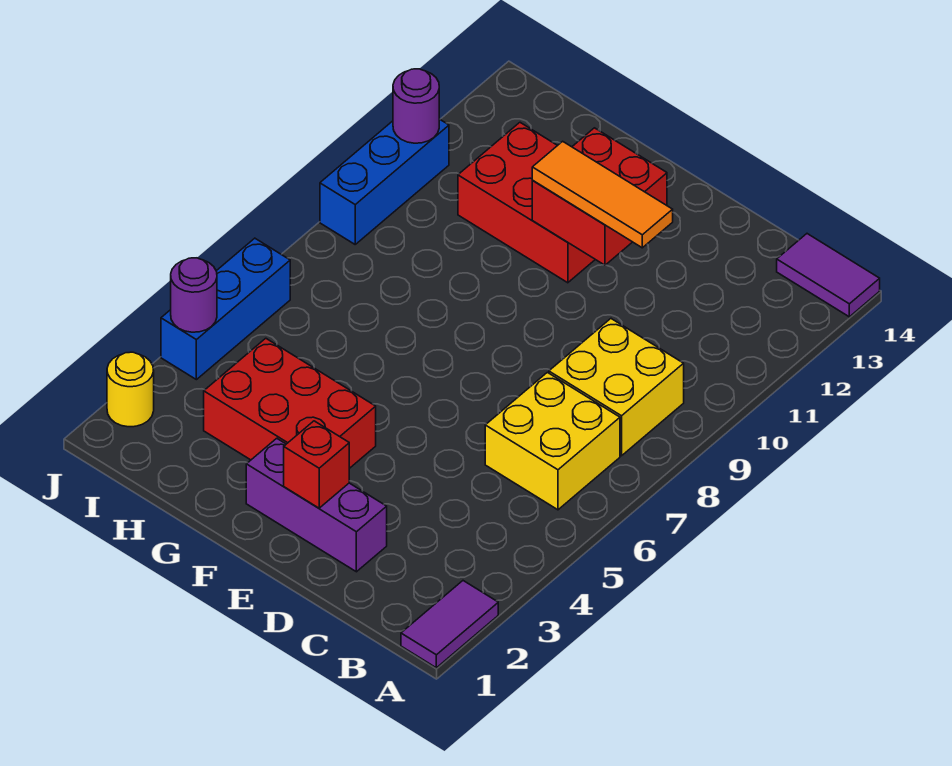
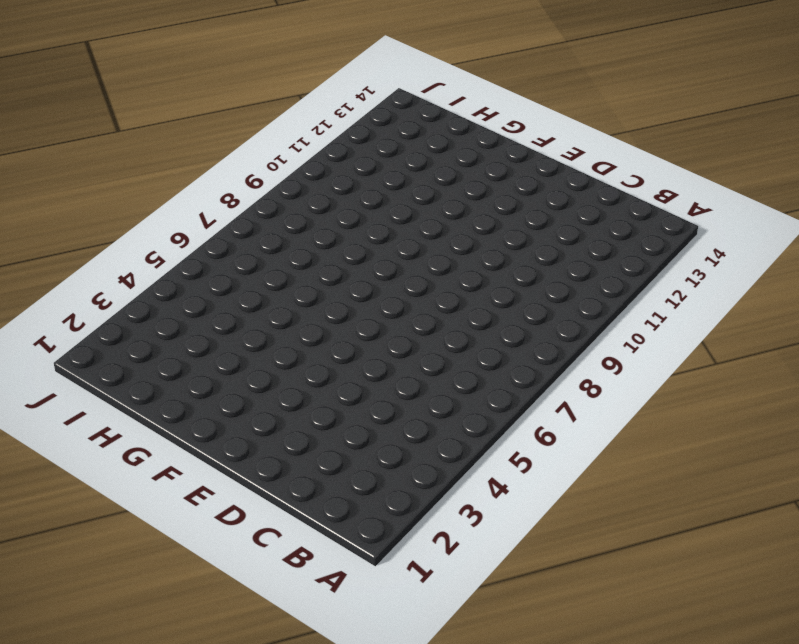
none -> purple tile A1:A2 level 1
none -> purple tile A14:B14 level 1
none -> yellow brick B6:C7 level 1

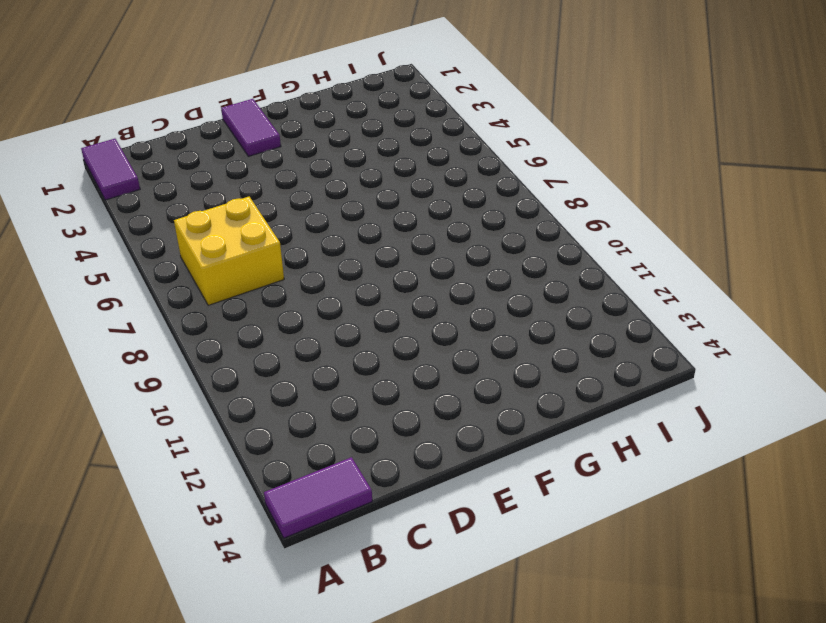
purple tile E1:E2 level 1 -> purple brick D2:F2 level 1
none -> yellow brick B8:C9 level 1
none -> red brick F3:H4 level 1
none -> red brick F11:H12 level 1

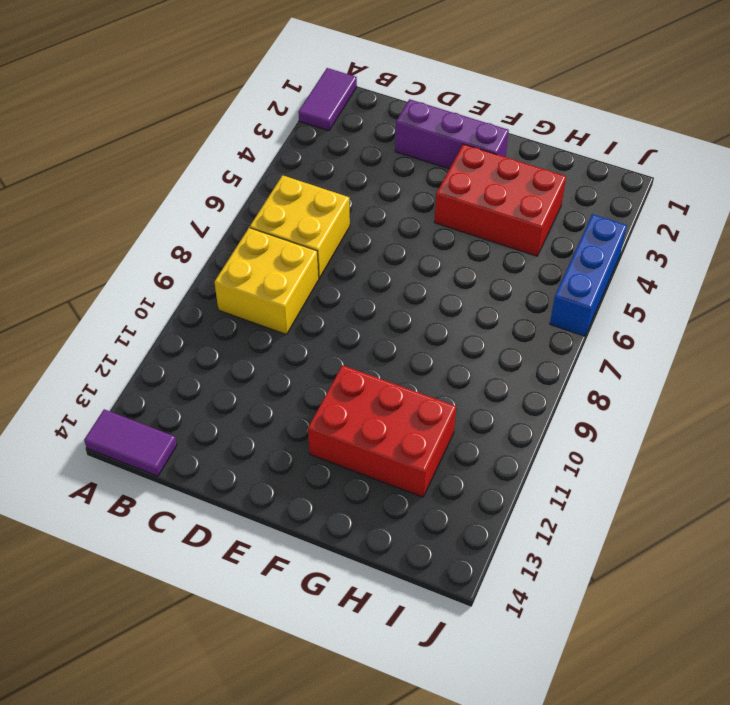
none -> yellow round brick J2 level 1
none -> blue brick J9:J11 level 1
none -> red brick E2 level 2

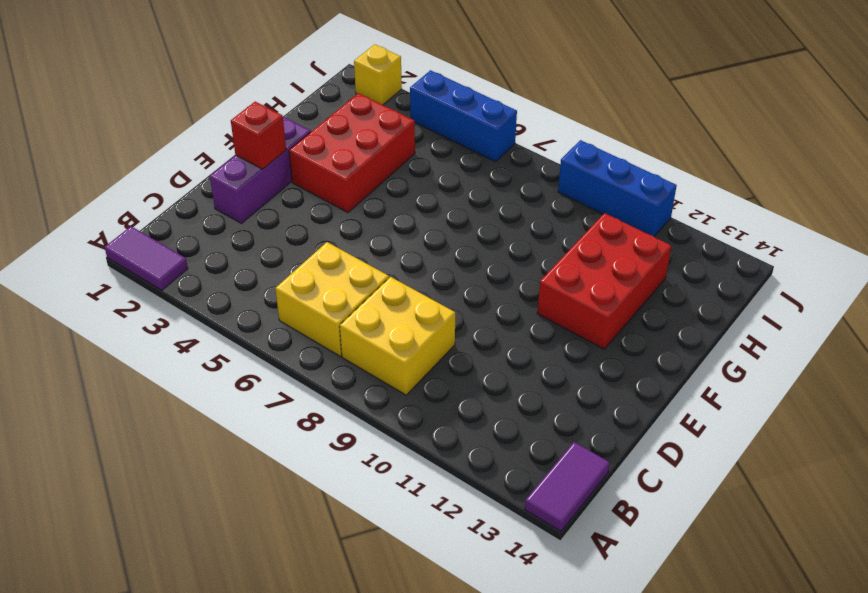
yellow brick J2 level 1 -> yellow round brick J2 level 1
none -> red brick E11:F12 level 2
none -> purple round brick J4 level 2
none -> purple round brick J11 level 2

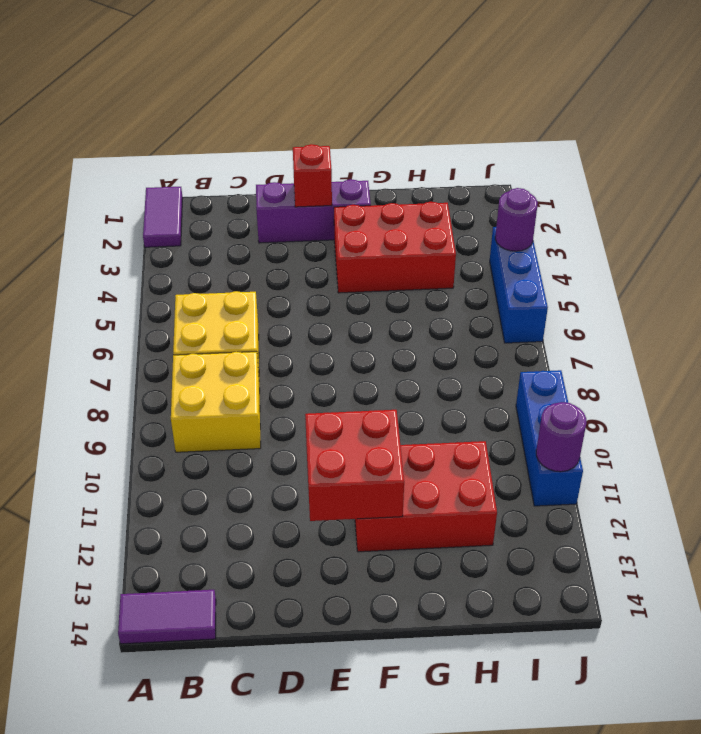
none -> yellow round brick J2 level 1
none -> orange tile D11:F11 level 3

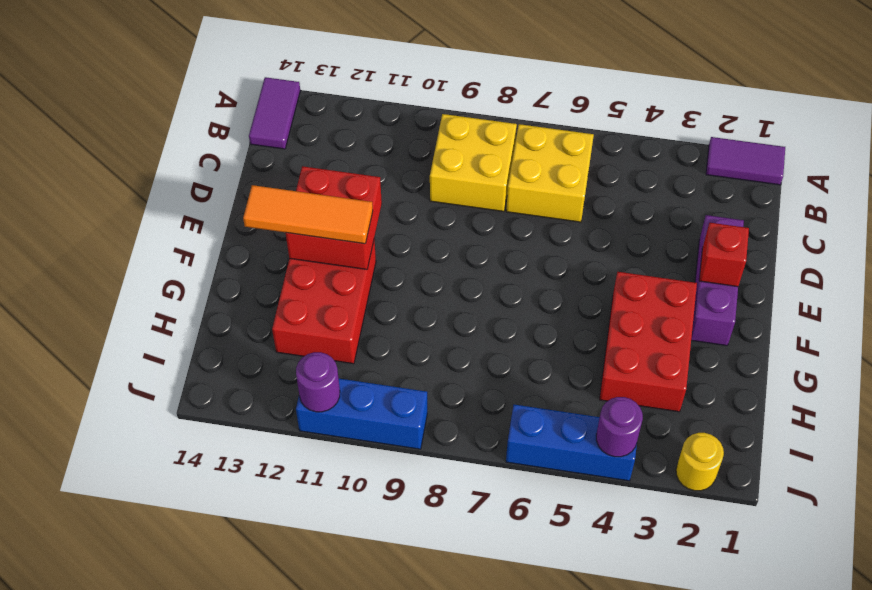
orange tile F11:F13 level 3 -> orange tile D11:F11 level 3

